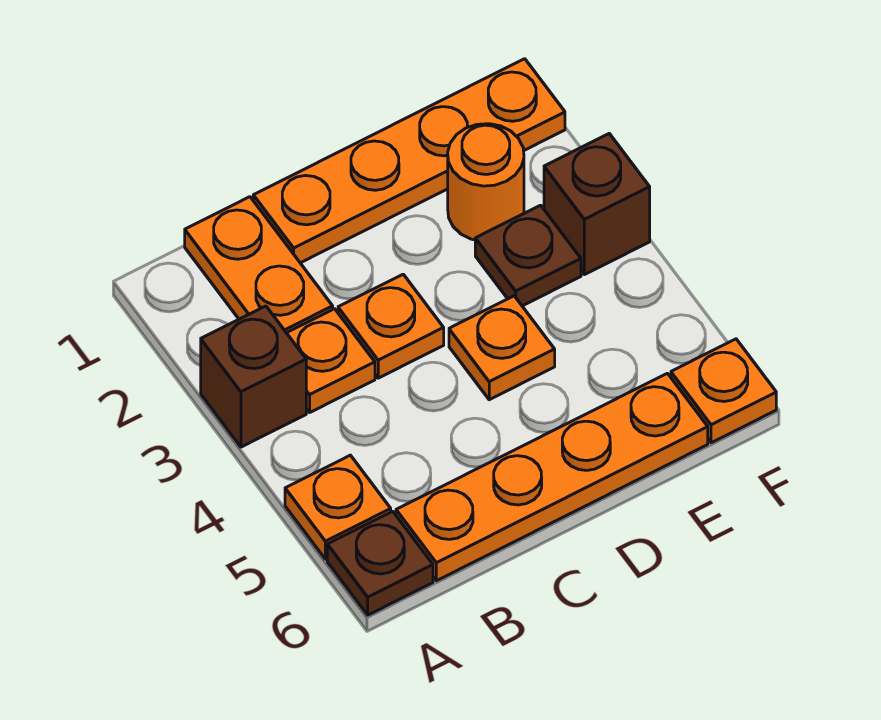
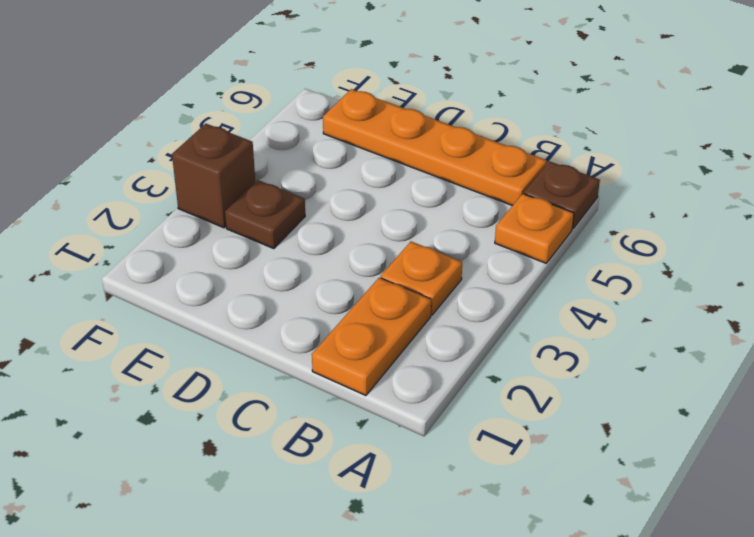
none -> brown brick A3 level 1
none -> orange plate C1:F1 level 1
none -> orange plate C3 level 1

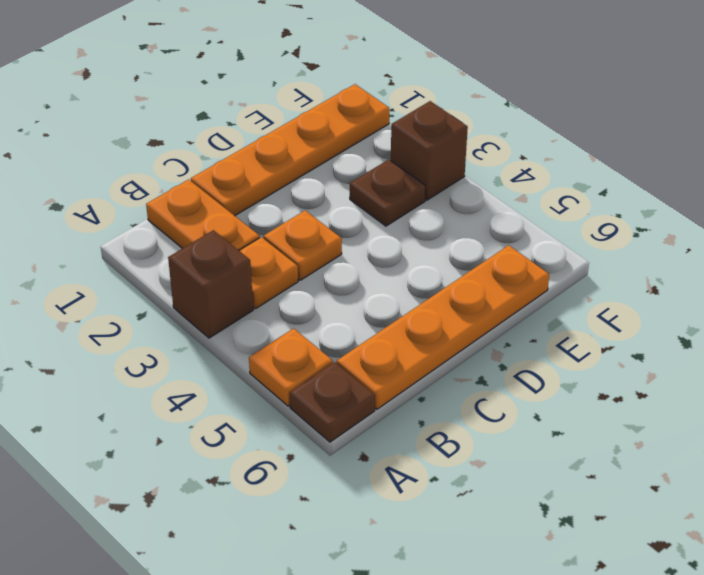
none -> orange plate D4 level 1
none -> orange round brick E2 level 1
none -> orange plate F6 level 1

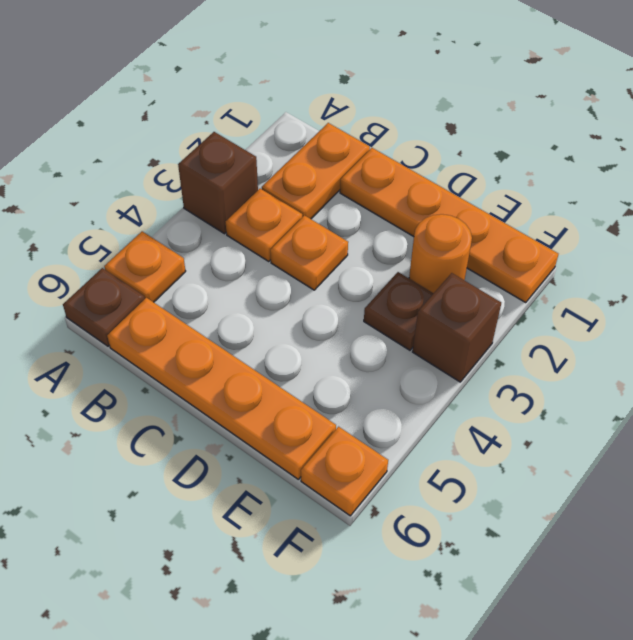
none -> orange plate D4 level 1

